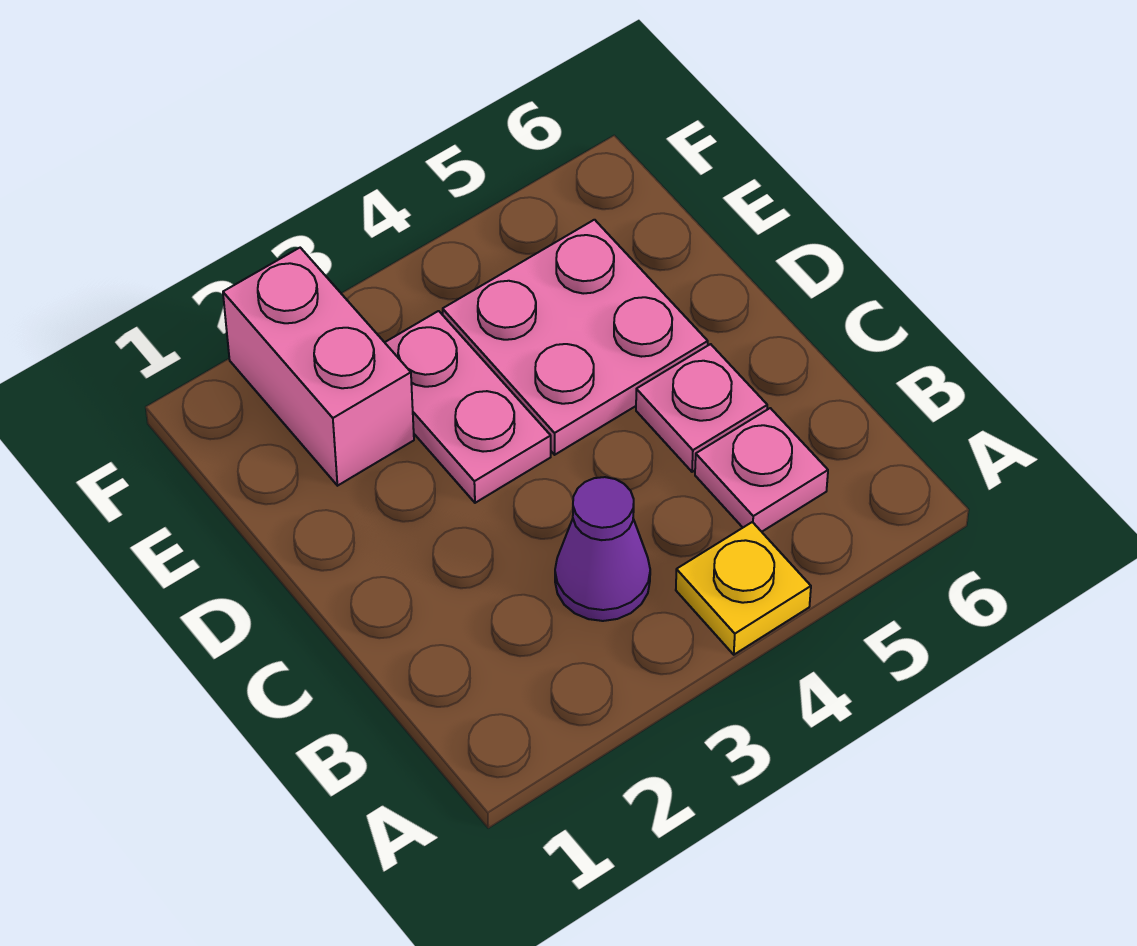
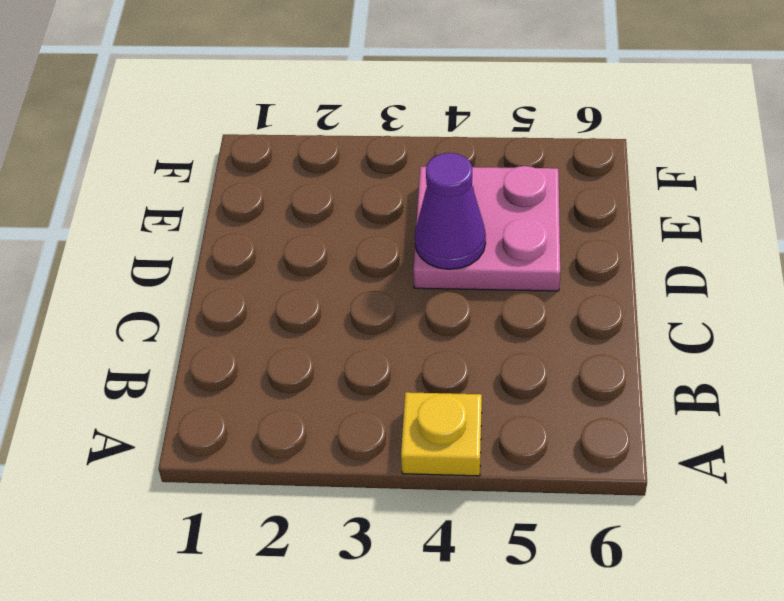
purple cone D4 level 2 -> purple cone B3 level 1
none -> pink plate B5 level 1
none -> pink plate C5 level 1

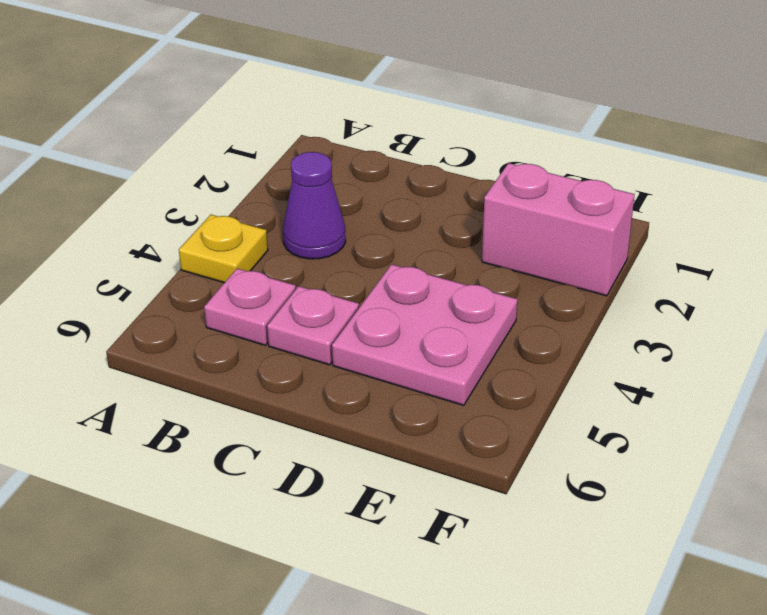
none -> pink plate D3:E3 level 1

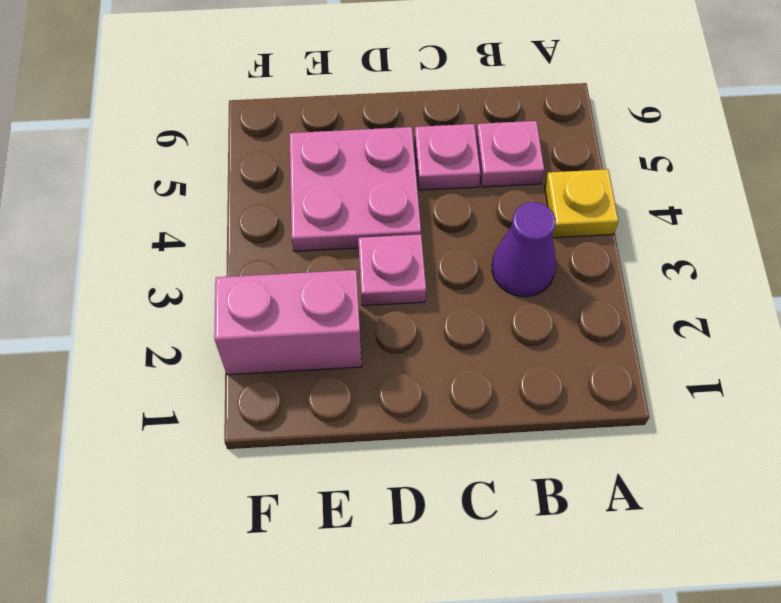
pink plate D3 level 1 -> pink plate D3:E3 level 1

